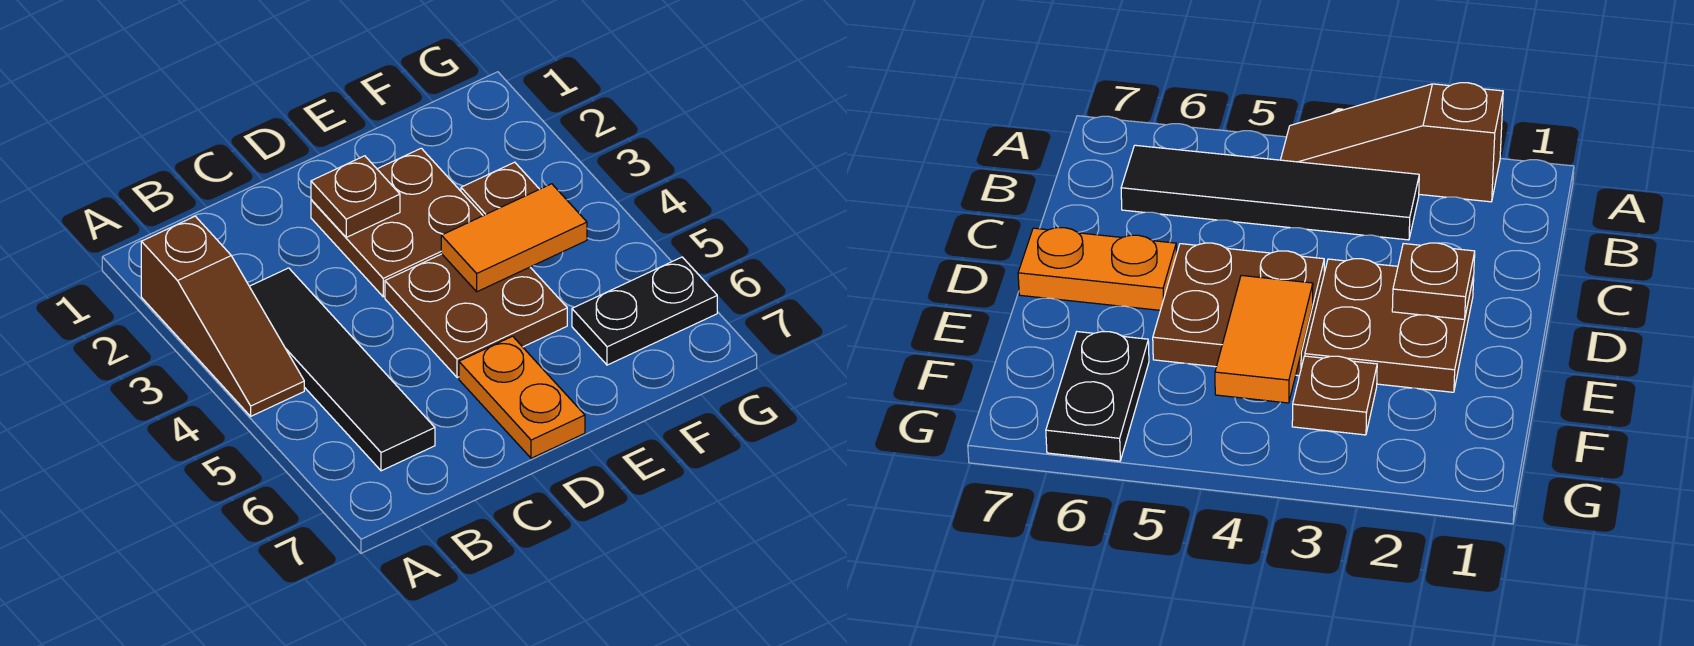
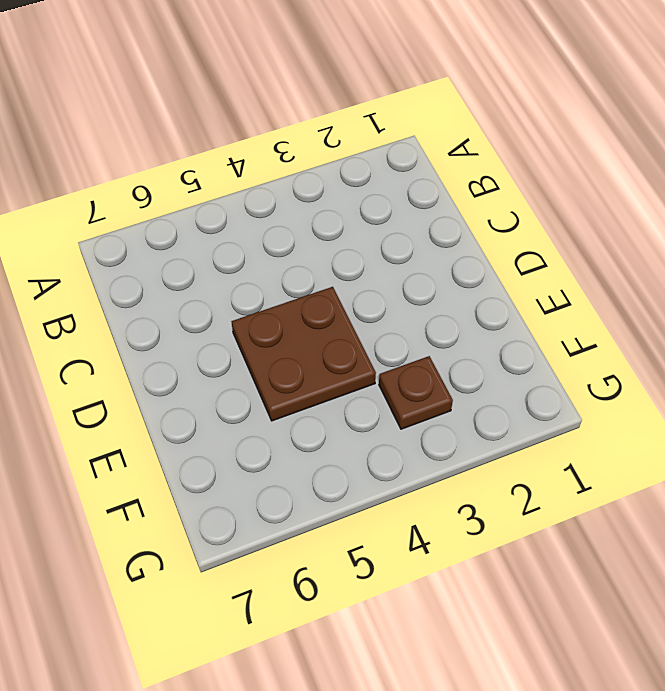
none -> brown slope A2:A4 level 1 top 2
none -> black tile B3:B6 level 1

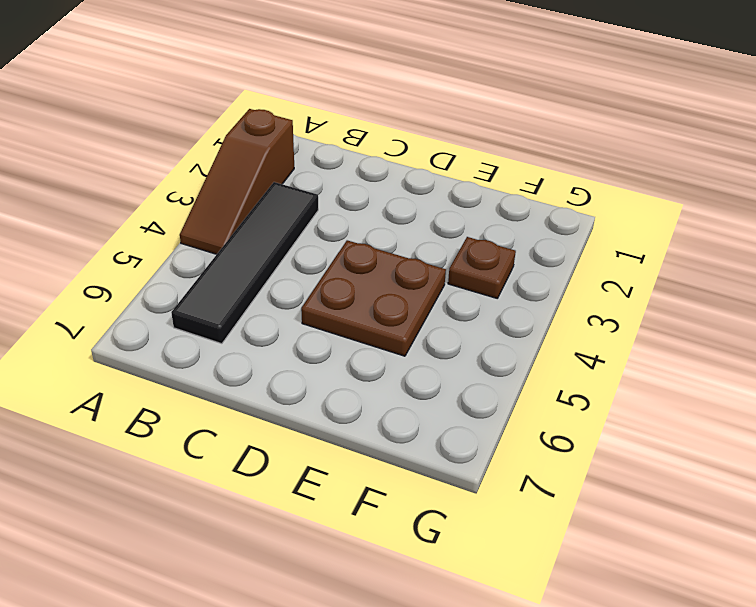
none -> brown plate D2:E3 level 1
none -> orange plate D6:D7 level 1

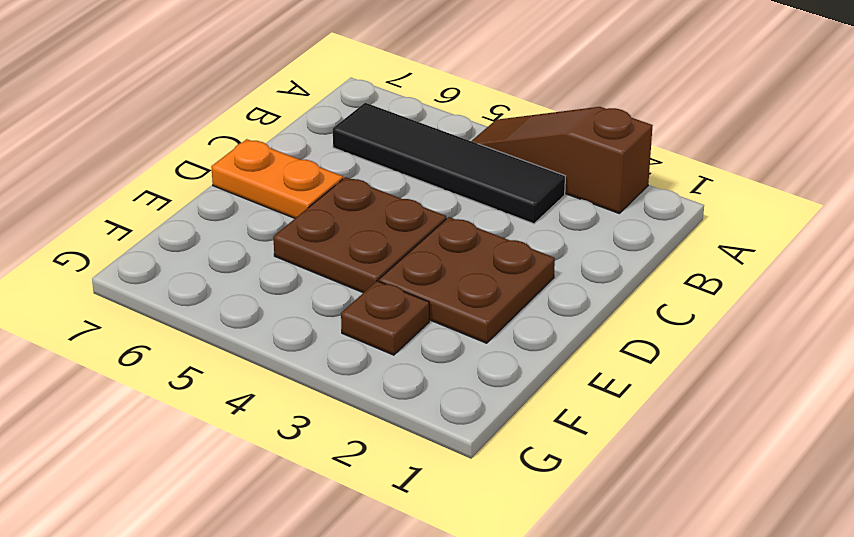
none -> black plate F6:G6 level 1
none -> brown plate D2 level 2

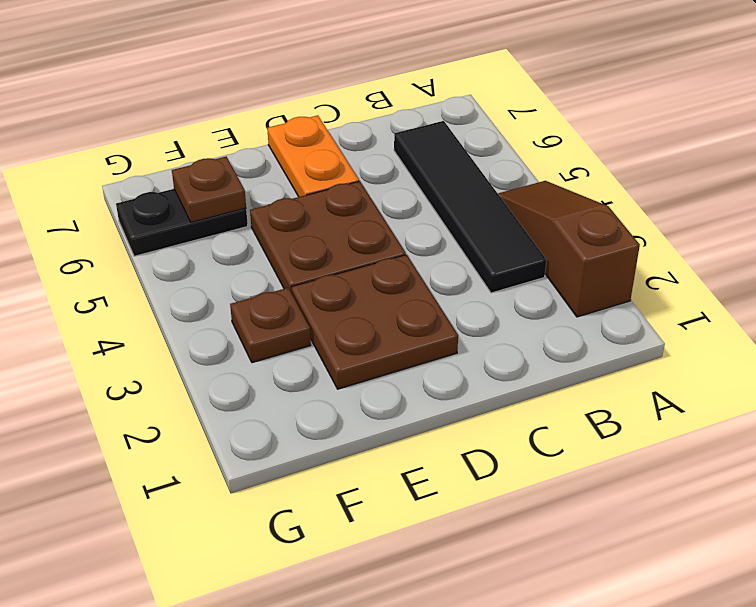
brown plate F6 level 2 -> brown plate D2 level 2
none -> orange tile E4:F4 level 2

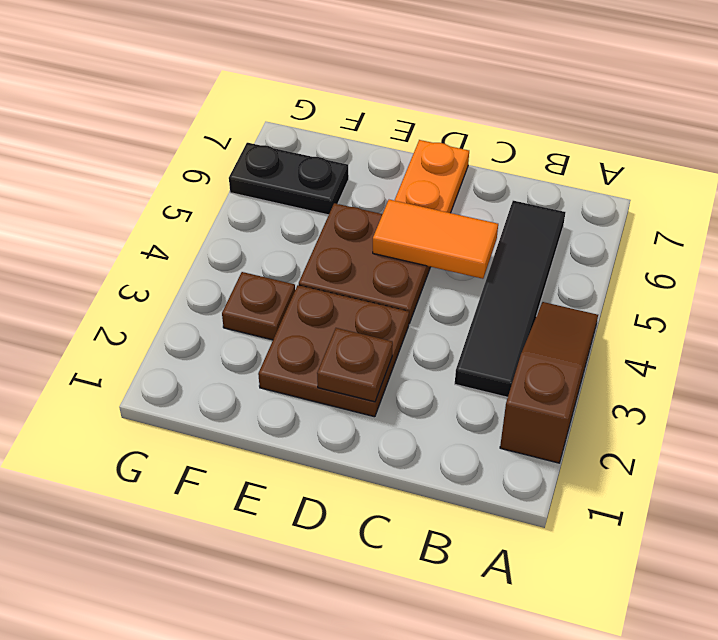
orange tile C5:D5 level 2 -> orange tile E4:F4 level 2

